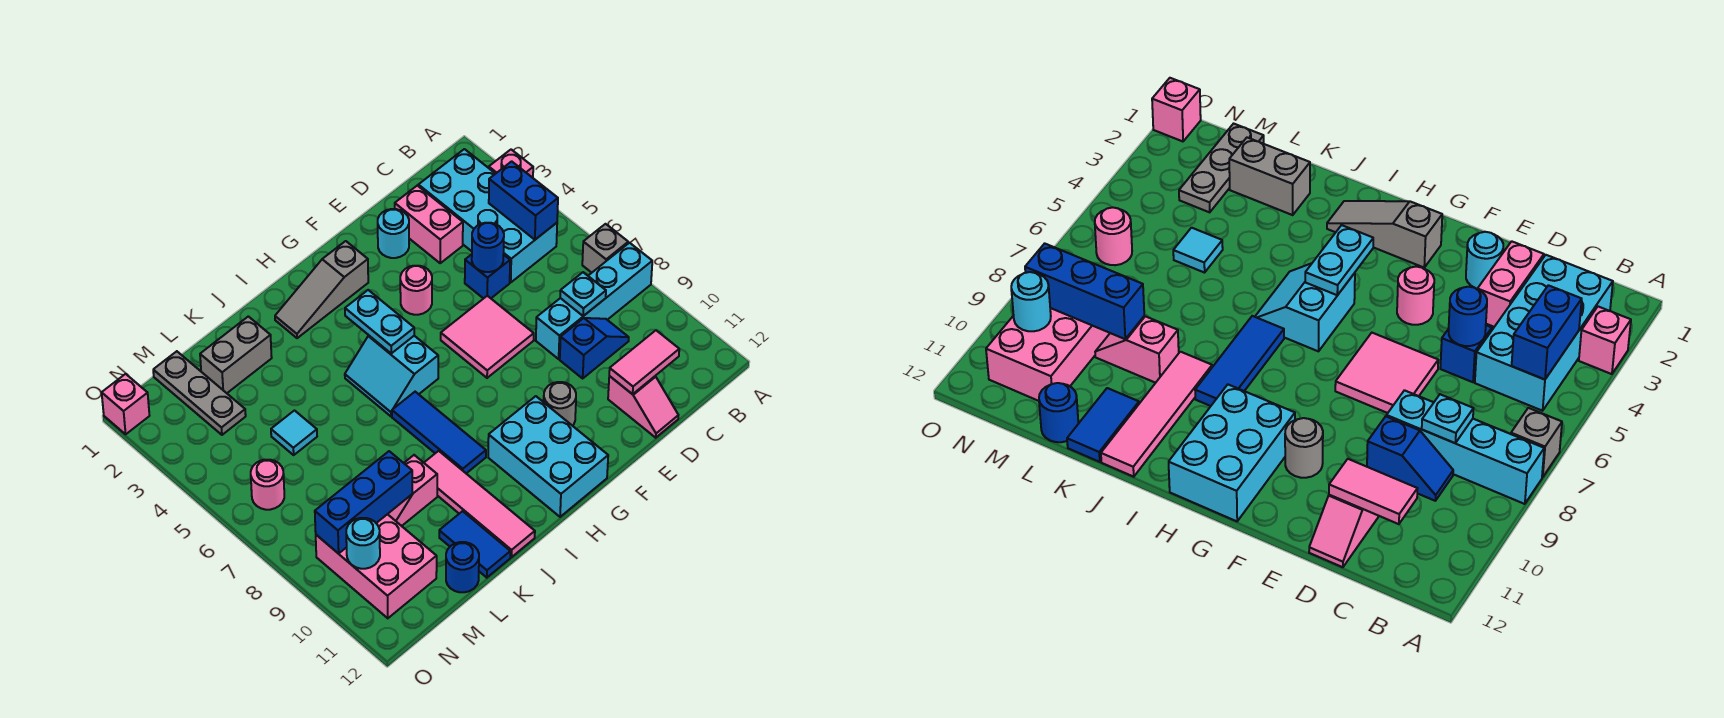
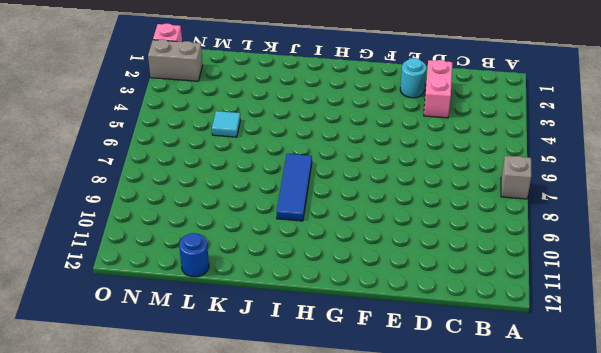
grey brick N2:O2 level 1 -> grey brick K2:L2 level 1
none -> pink brick A3 level 1
none -> cyan brick A8:D8 level 1
none -> cyan brick B2:C5 level 1
none -> blue slope C9:D9 level 1 top D

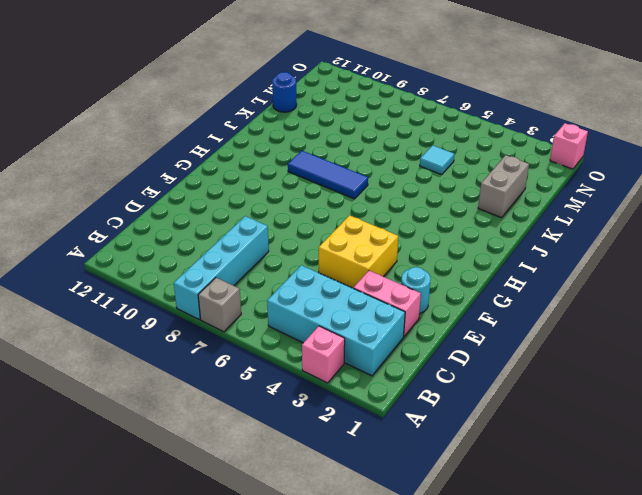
yellow brick E4:F5 level 1 -> pink round brick F4 level 1
none -> blue slope C9:D9 level 1 top D
none -> blue brick D5 level 1
none -> pink slope D11:D12 level 1 top 11
none -> pink tile E6:F7 level 1

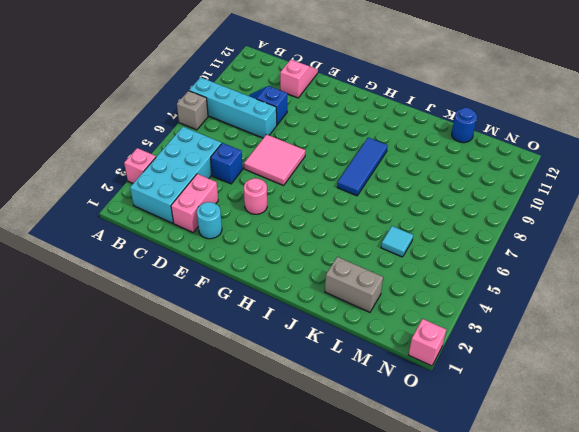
none -> grey round brick F10 level 1
none -> grey slope G2:I2 level 1 top G
none -> cyan brick G10:H12 level 1
none -> cyan slope H5:I6 level 1 top H

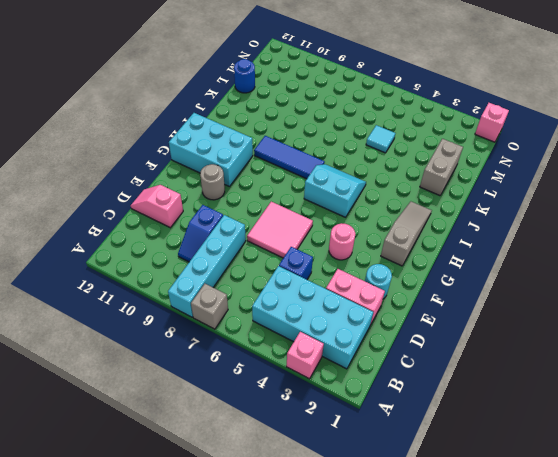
none -> pink tile J9:J12 level 1
none -> pink slope K9:L9 level 1 top K
none -> blue tile K11:K12 level 1
none -> grey plate M1:M3 level 1

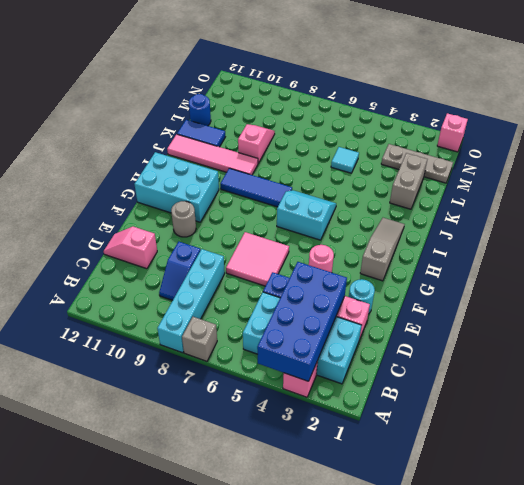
blue brick A3:D4 level 2 -> blue brick B4:B5 level 2
none -> pink brick M9:N11 level 1
none -> pink round brick N6 level 1
none -> cyan plate C8 level 2
none -> pink tile C11:D11 level 2

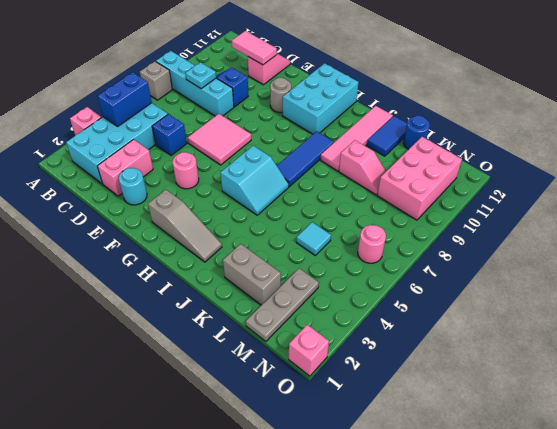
none -> blue round brick D5 level 2
none -> cyan plate H4:H5 level 2
none -> blue brick L9:N9 level 2
none -> cyan round brick N10 level 2

